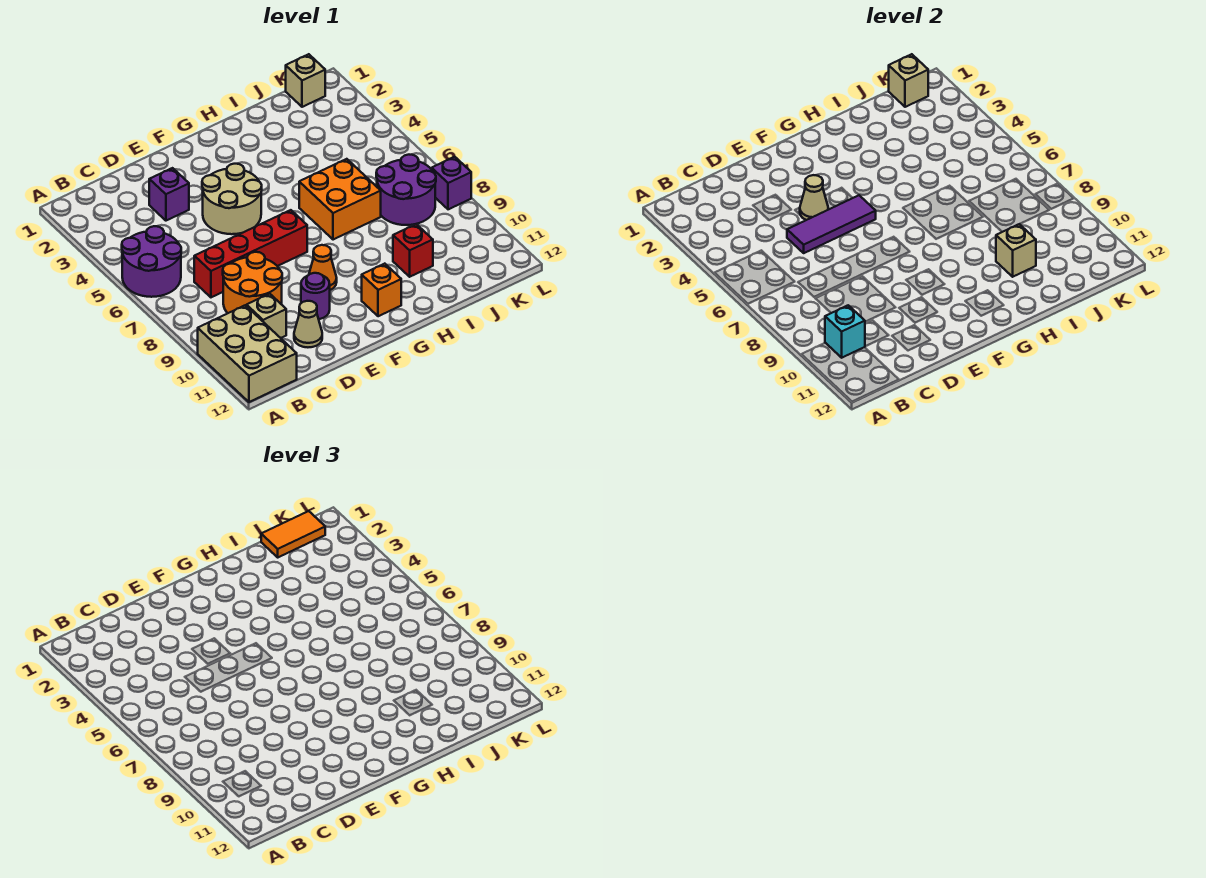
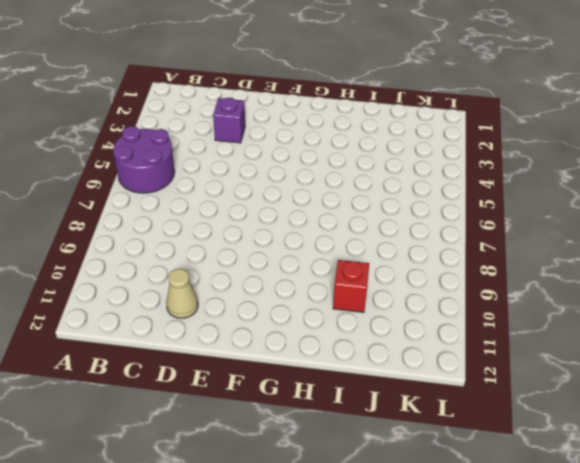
none -> tan brick A10:B12 level 1
none -> red brick C7:F7 level 1
none -> orange round brick C8:D9 level 1

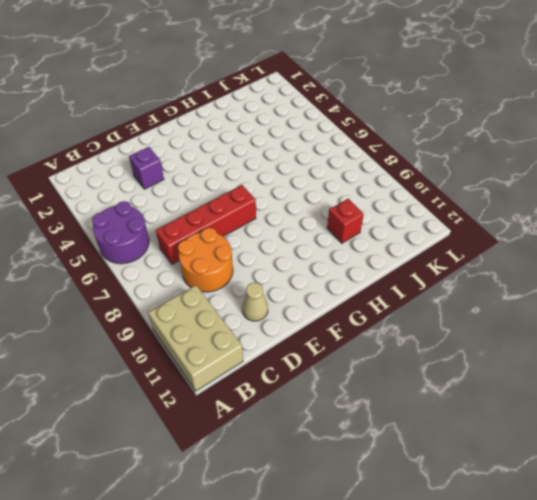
none -> tan brick C10 level 1
none -> tan round brick E4:F5 level 1
none -> purple round brick E10 level 1

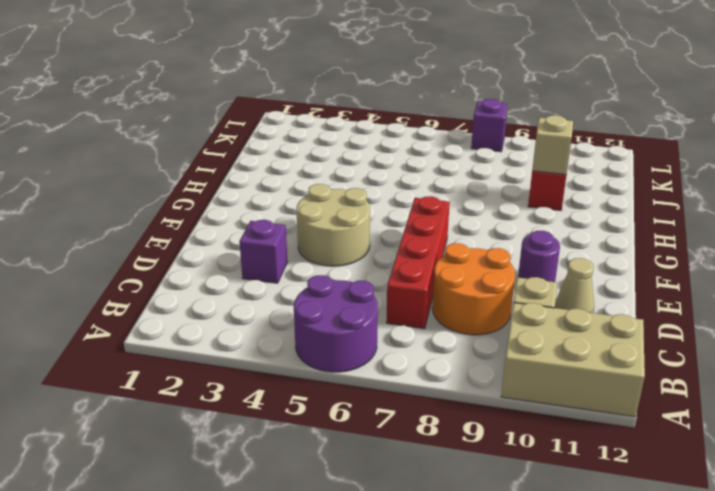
none -> orange cone F9 level 1
none -> orange brick G11 level 1
none -> orange brick H6:I7 level 1

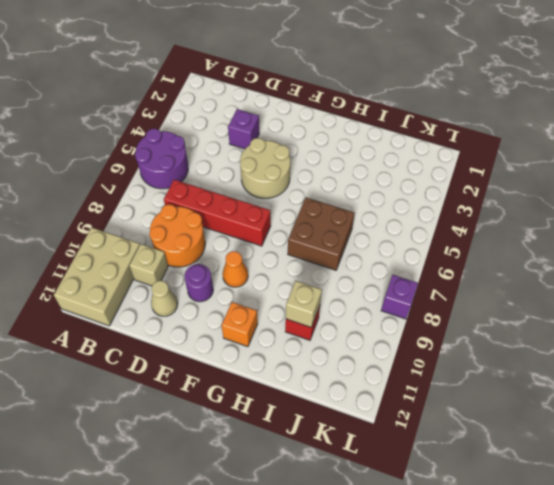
brown brick H6:I7 level 1 -> orange brick H6:I7 level 1
none -> purple round brick J7:K8 level 1
none -> tan brick K1 level 1
none -> cyan brick B10 level 2

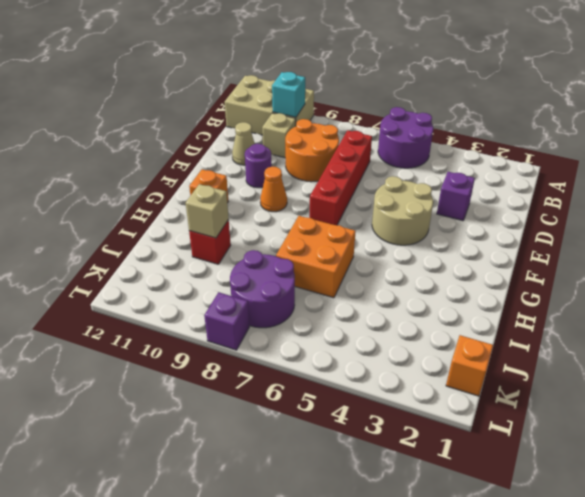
orange brick K1 level 1 -> tan brick K1 level 1
none -> purple tile D5:F5 level 2
none -> tan cone E4 level 2
none -> tan brick K1 level 2

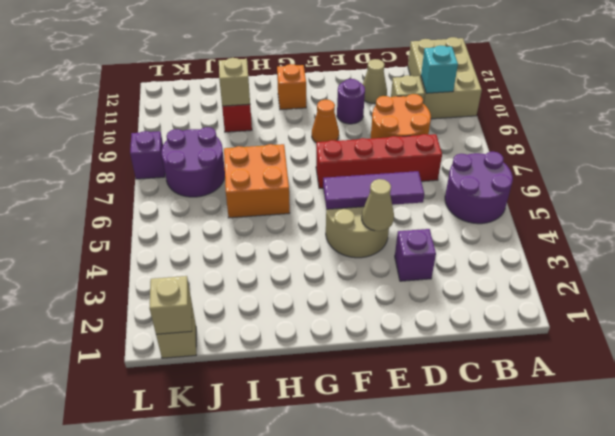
none -> orange tile J1:K1 level 3

